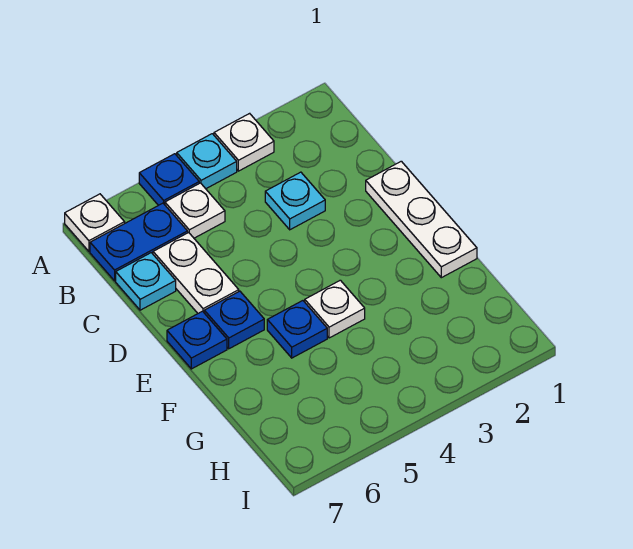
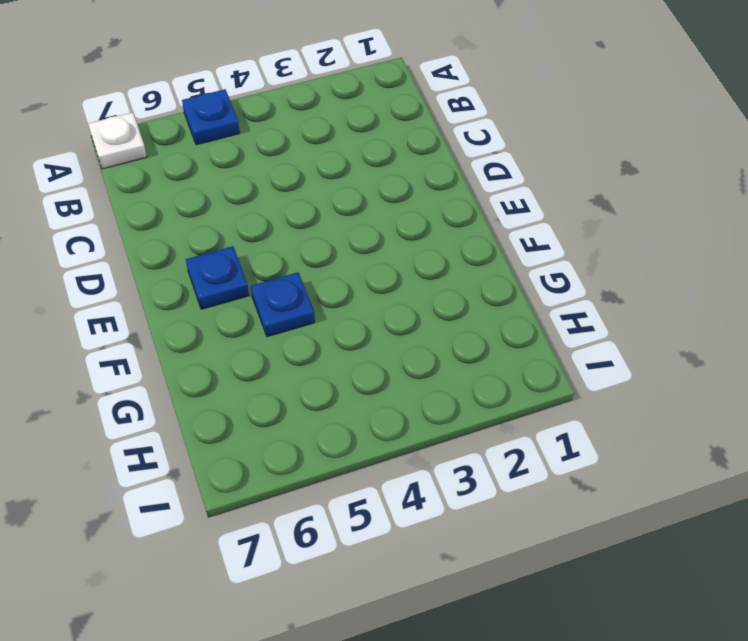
none -> white plate A3 level 1
none -> cyan plate A4 level 1
none -> white plate B5 level 1

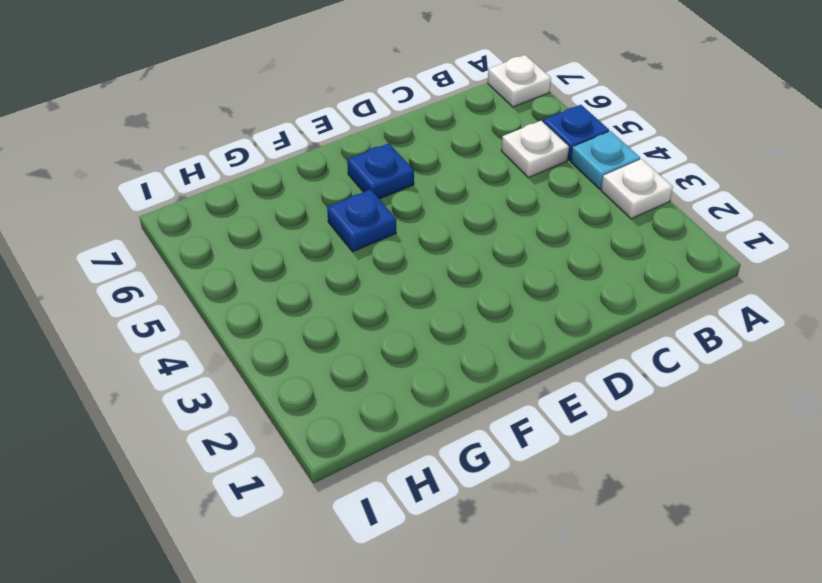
none -> blue plate B6:B7 level 1
none -> cyan plate C3 level 1
none -> white plate C6:D6 level 1

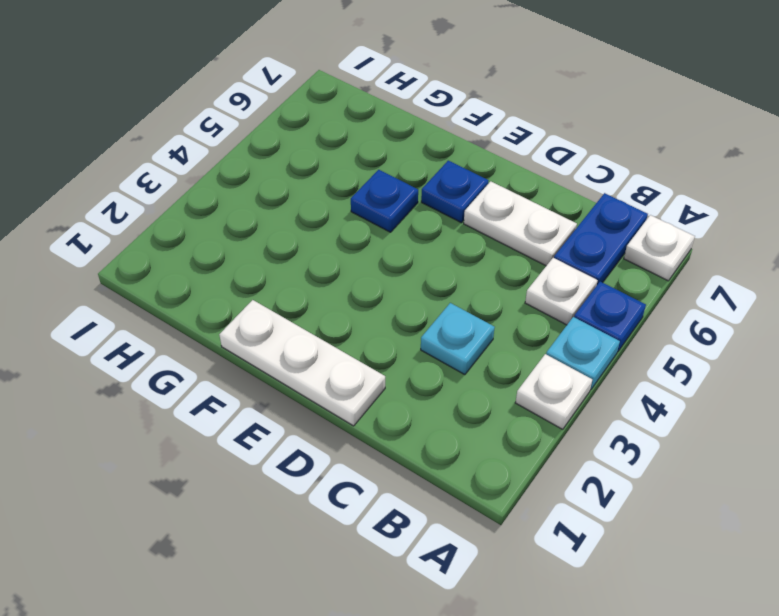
none -> cyan plate C7 level 1
none -> blue plate E7 level 1
none -> white plate F4 level 1

